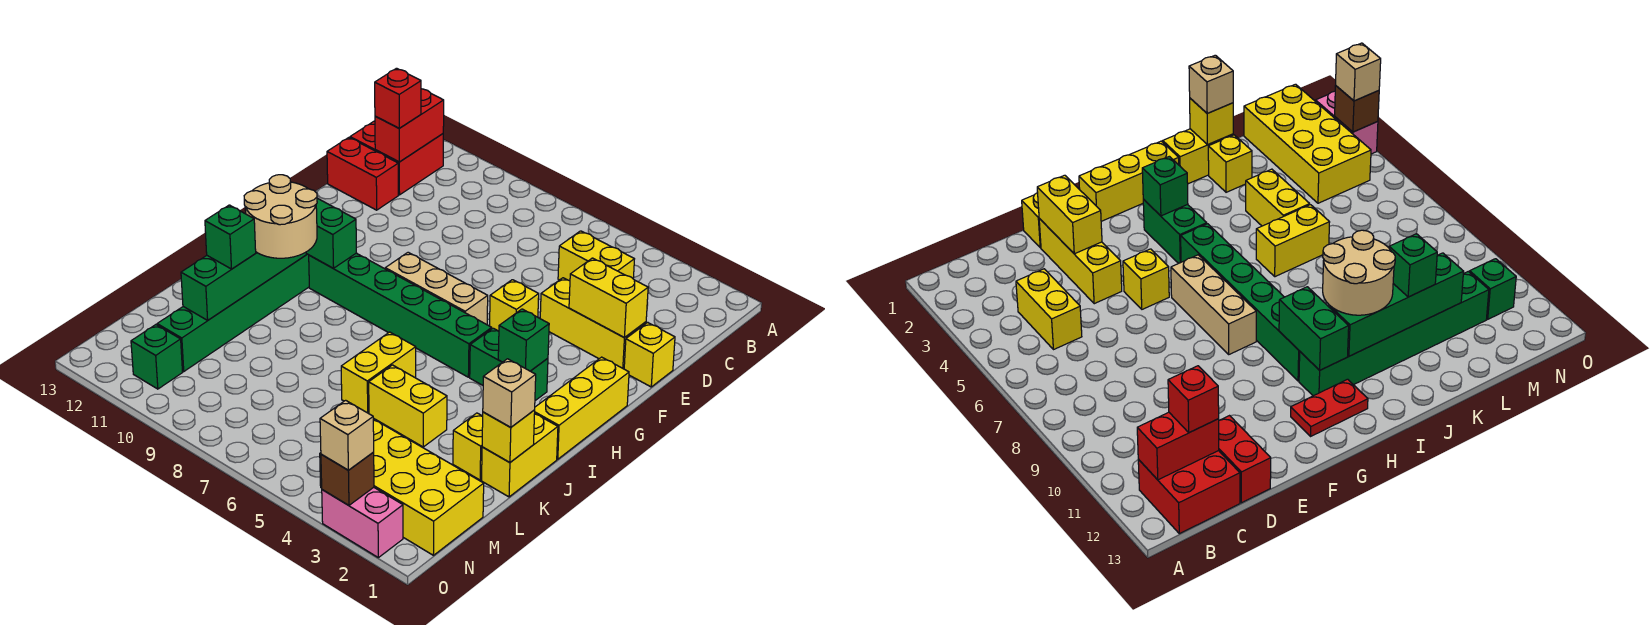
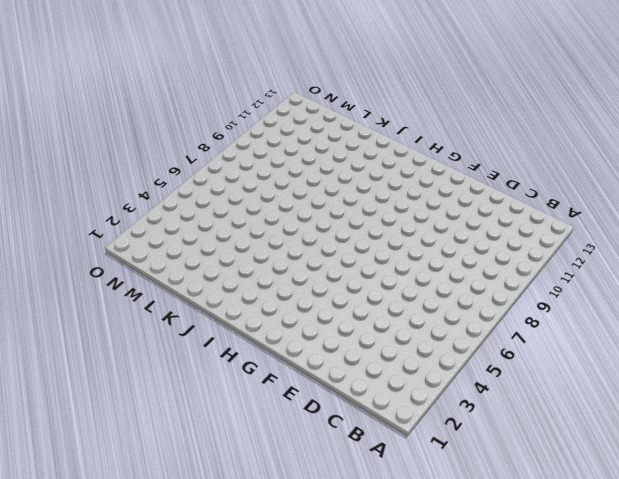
none -> red brick B12:C13 level 1
none -> yellow brick C4:C5 level 1
none -> red brick D12:D13 level 1
none -> yellow brick E1 level 1

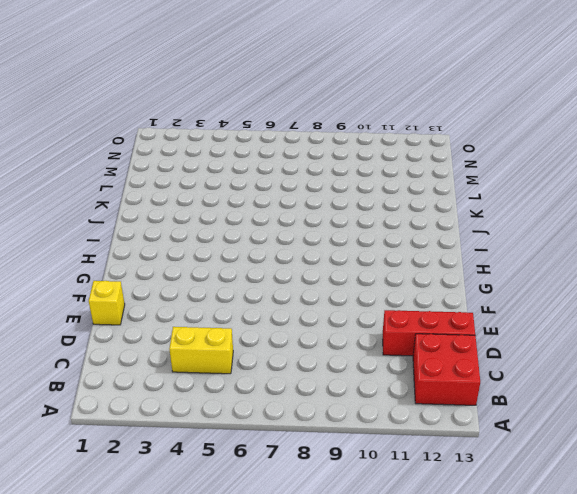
red brick D11:D13 level 1 -> red brick D12:D13 level 1
none -> yellow brick E2:E4 level 1
none -> yellow brick F5 level 1
none -> yellow brick G1:I1 level 1
none -> tan brick G6:G8 level 1

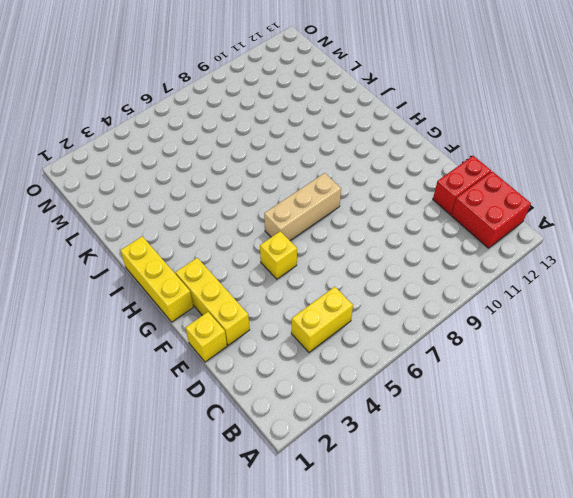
yellow brick E2:G2 level 1 -> yellow brick E2:E4 level 1
none -> red plate G12:H12 level 1
none -> green brick H3:H4 level 1
none -> green brick H5:H10 level 1
none -> green brick H11:M11 level 1

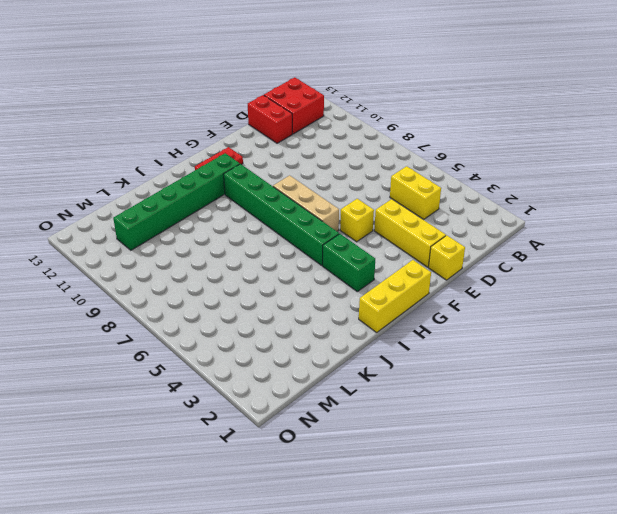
none -> yellow brick J1:K1 level 1
none -> yellow brick J6:K6 level 1
none -> yellow brick K2 level 1
none -> yellow brick K4:K5 level 1

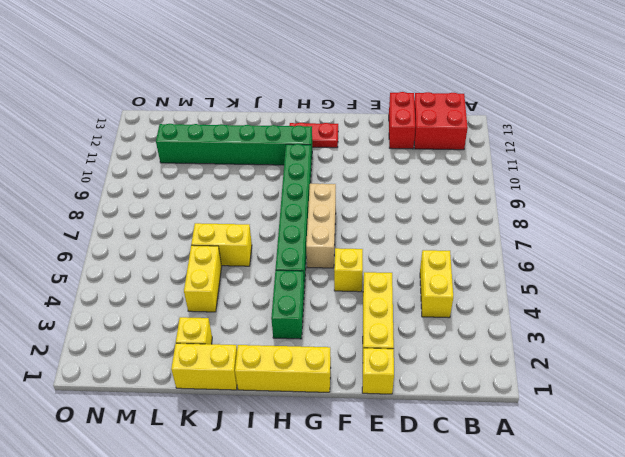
none -> yellow brick M1:N4 level 1
none -> green brick N11 level 1
none -> pink brick O2:O3 level 1
none -> red brick B12:C12 level 2

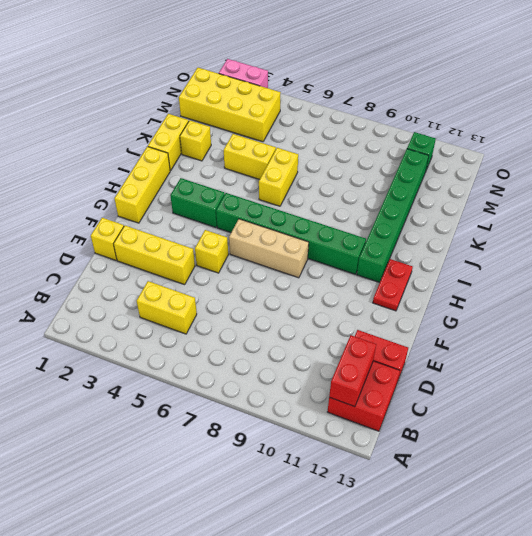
none -> yellow brick E2:E3 level 2
none -> green brick H3 level 2
none -> green brick H10:H11 level 2
none -> green brick I11:L11 level 2

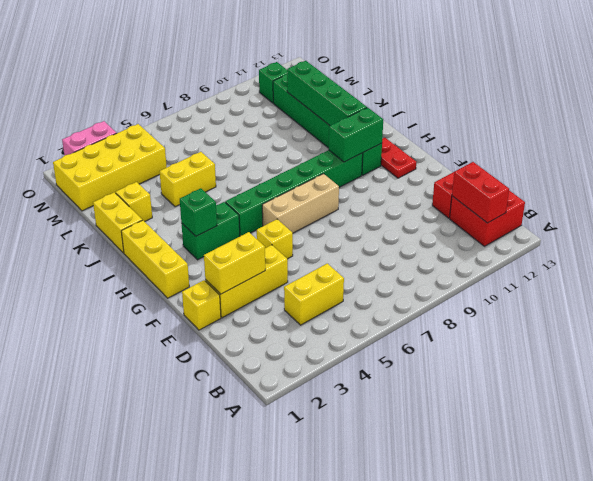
none -> yellow brick J6:K6 level 1
none -> yellow brick K1 level 2
none -> brown brick O3 level 2
none -> red brick C12 level 3

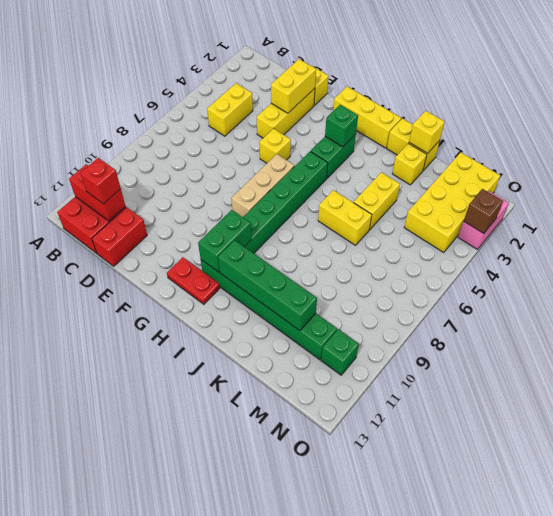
none -> tan round brick I10:J11 level 3
none -> tan brick K1 level 3
none -> green brick K11 level 3
none -> tan brick O3 level 3

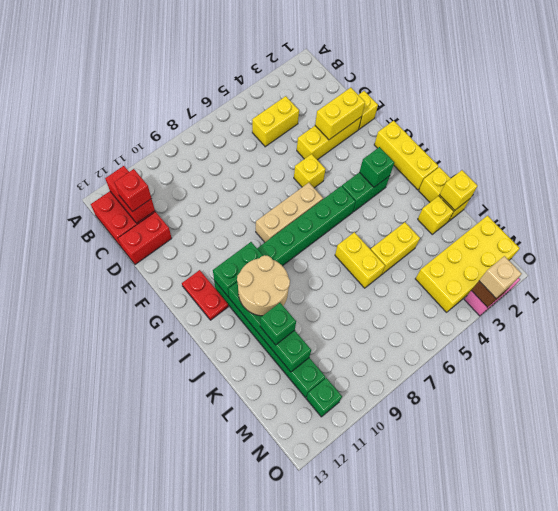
none -> tan brick K1 level 3

